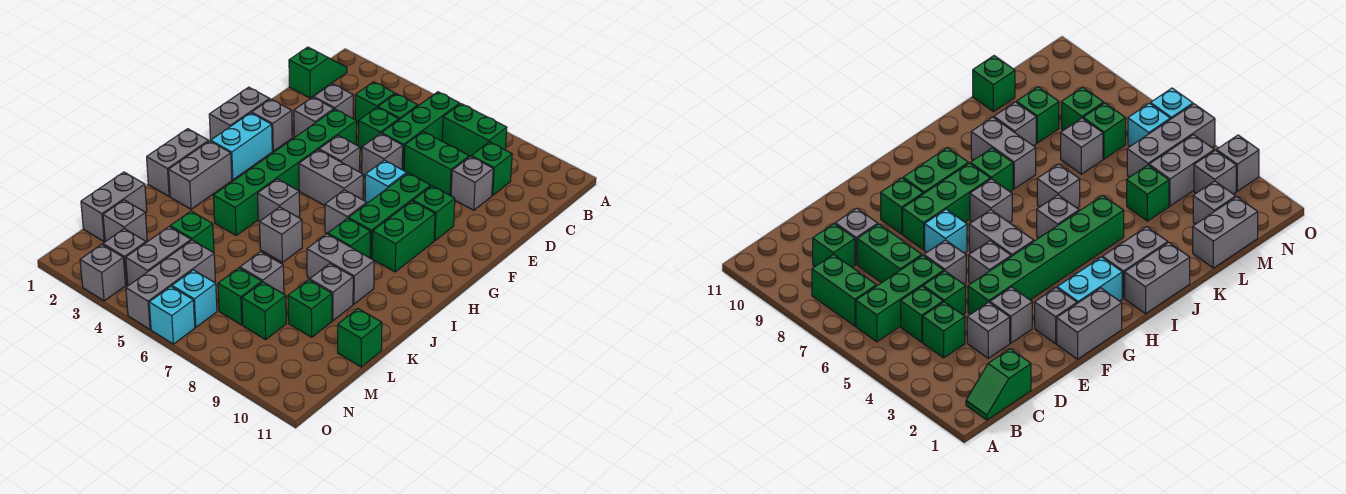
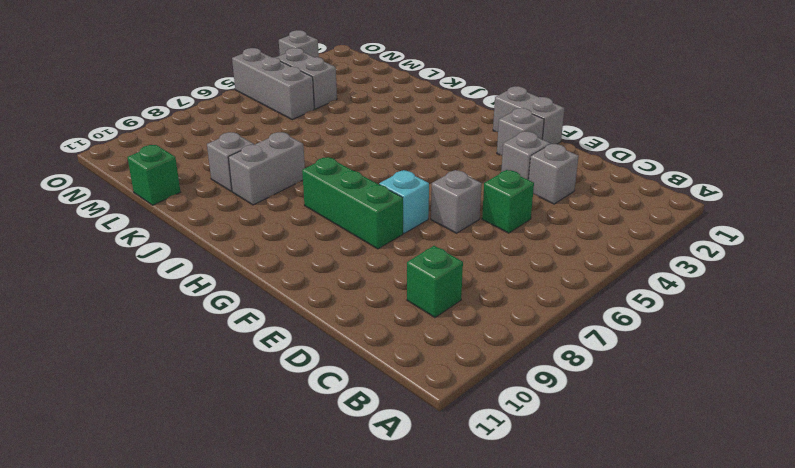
none -> green slope B1:C1 level 1 top C
none -> green brick B6:D6 level 1
none -> green brick B7:B8 level 1
none -> green brick C4 level 1

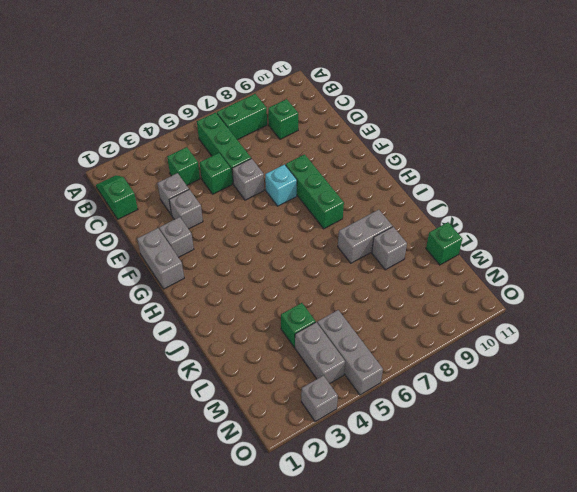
none -> green brick C5 level 1
none -> green brick D7:D8 level 1
none -> grey brick D9 level 1
none -> green brick E4:J4 level 1

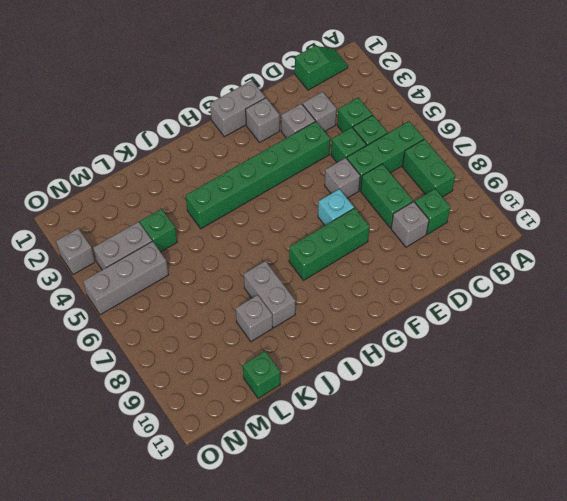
none -> grey brick F5 level 1
none -> green brick F9 level 1
none -> cyan brick G2:H2 level 1
none -> grey brick G5:G6 level 1

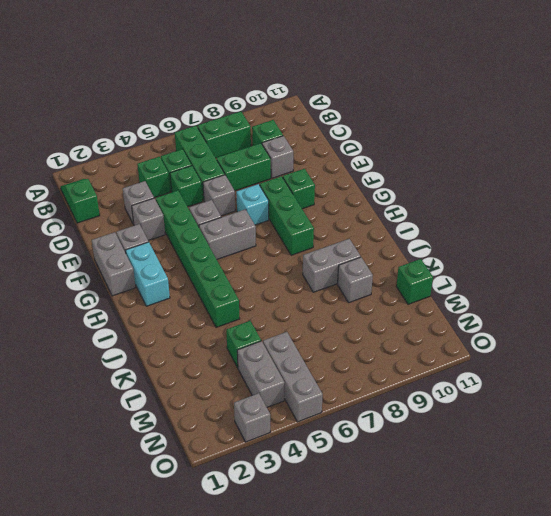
none -> green brick G9:H9 level 1
none -> grey brick H7 level 1
none -> grey brick I1:J1 level 1
none -> grey brick I2:J2 level 1

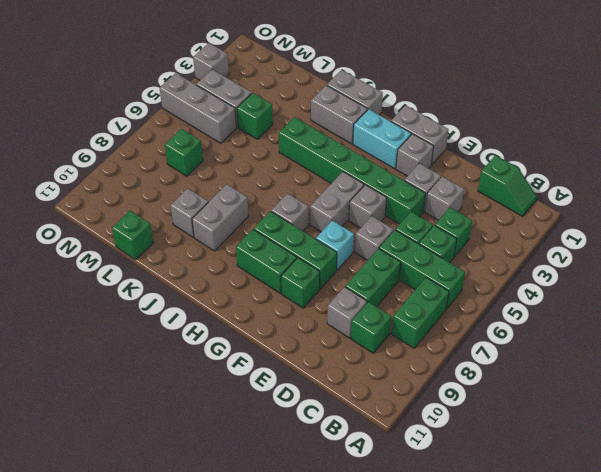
none -> grey brick I5 level 1
none -> green brick I8 level 1
none -> grey brick J6 level 1
none -> grey brick L1:M1 level 1

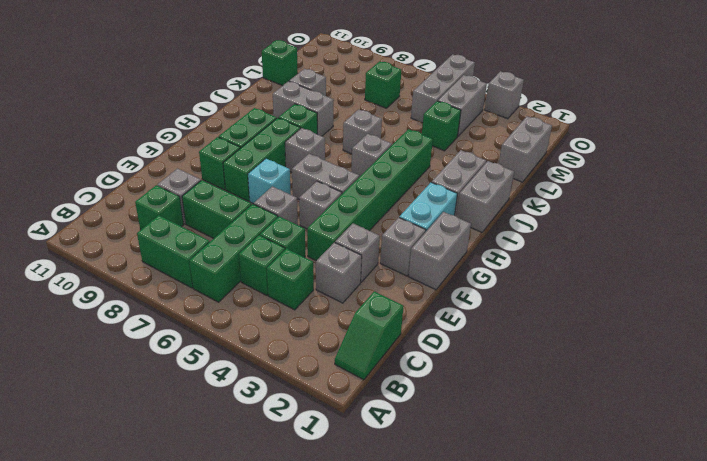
none -> grey brick L7 level 1
none -> green brick L9 level 1
none -> grey brick M2 level 1
none -> green brick M8 level 1

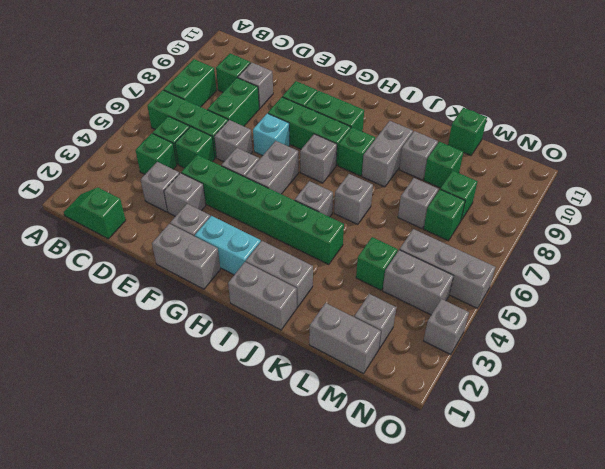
none -> grey brick N3 level 1
none -> cyan brick N6 level 1
none -> cyan brick O6 level 1

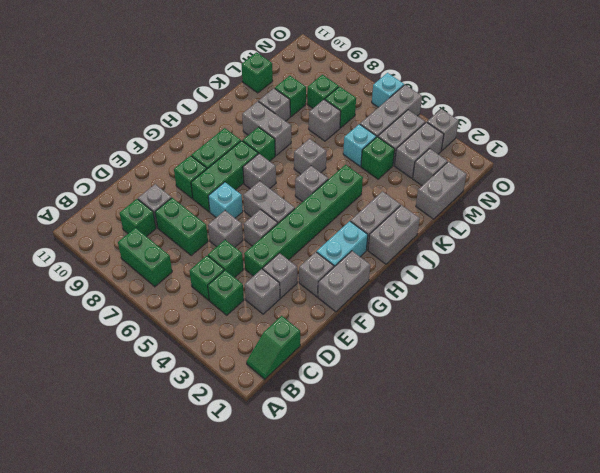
cyan brick L5 level 1 -> cyan brick N6 level 1
grey brick M3:N3 level 1 -> grey brick N3 level 1
none -> green brick B6:D6 level 1

